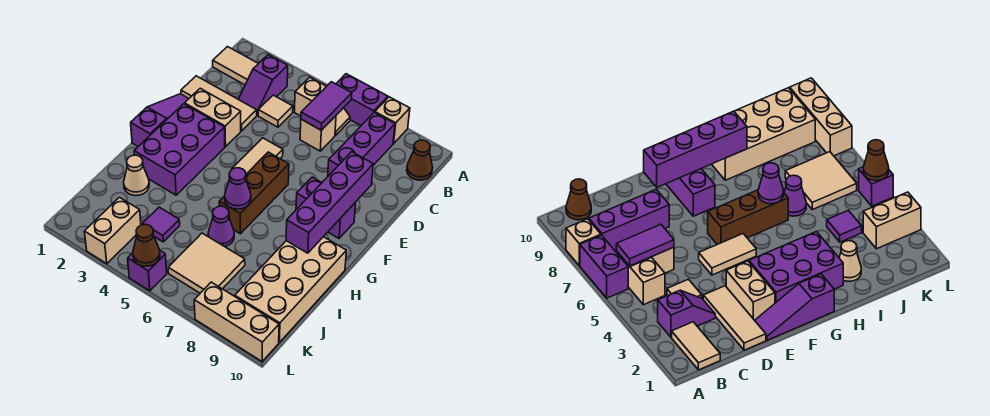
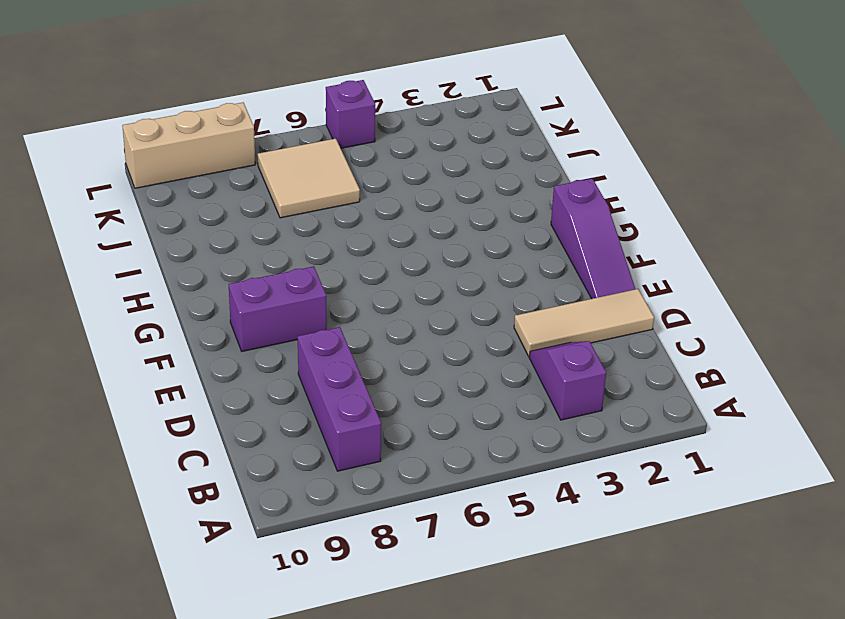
none -> purple brick A6:A7 level 1
none -> tan brick A8 level 1
none -> tan tile B1:B2 level 1

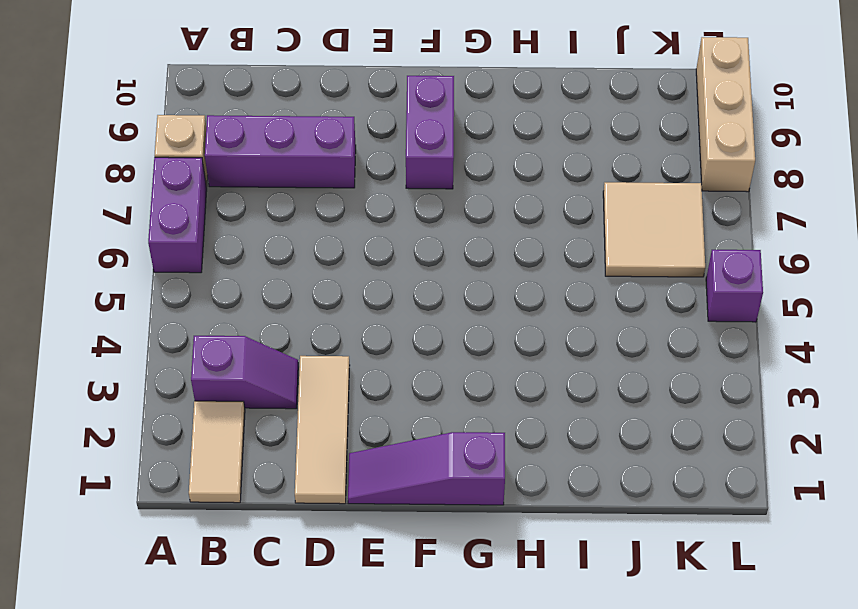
none -> tan slope B5:B6 level 1 top 5
none -> brown cone B10 level 1
none -> tan tile C4 level 1

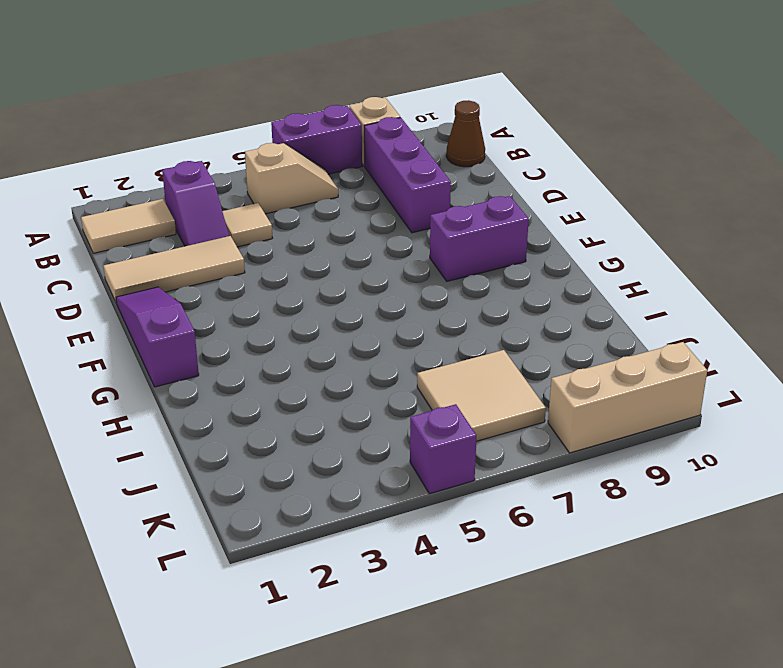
none -> tan brick C6 level 1
none -> tan brick E2:E3 level 1
none -> tan tile E5:F5 level 1

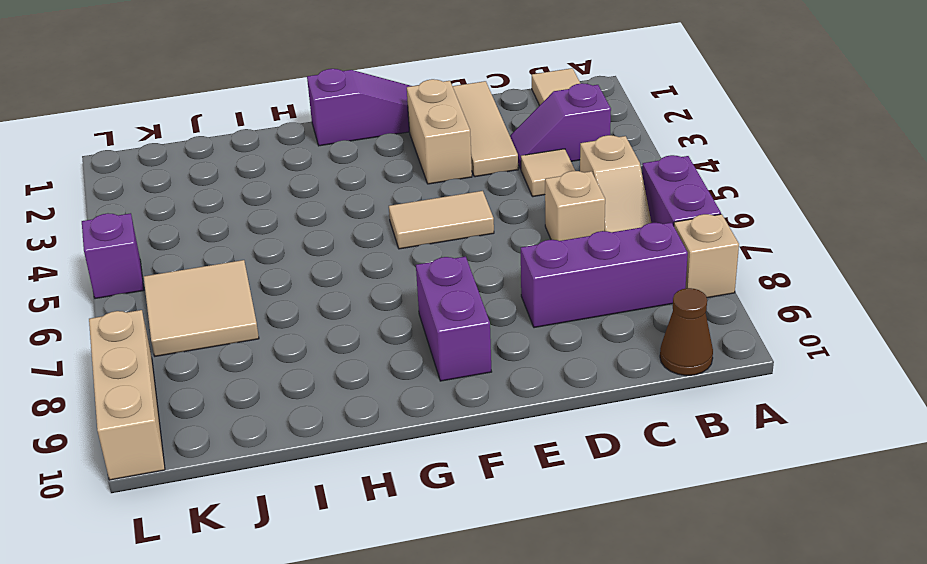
none -> purple brick F2:H3 level 1
none -> brown brick F6:H6 level 1
none -> tan brick H9:K10 level 1

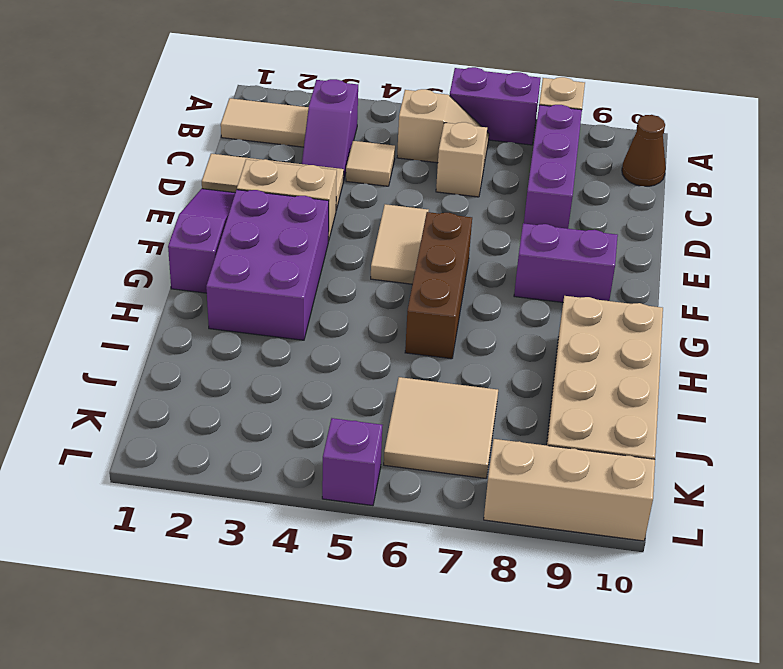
none -> tan cone I2 level 1
none -> purple cone I6 level 1
none -> purple tile J4 level 1

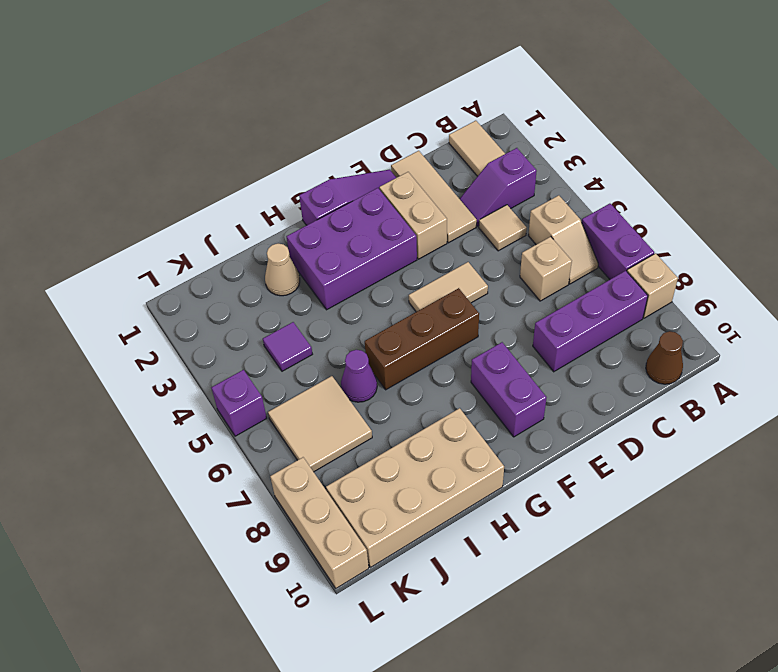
none -> tan brick K3:L3 level 1
none -> purple tile B6:C6 level 2
none -> purple brick E9:H9 level 2

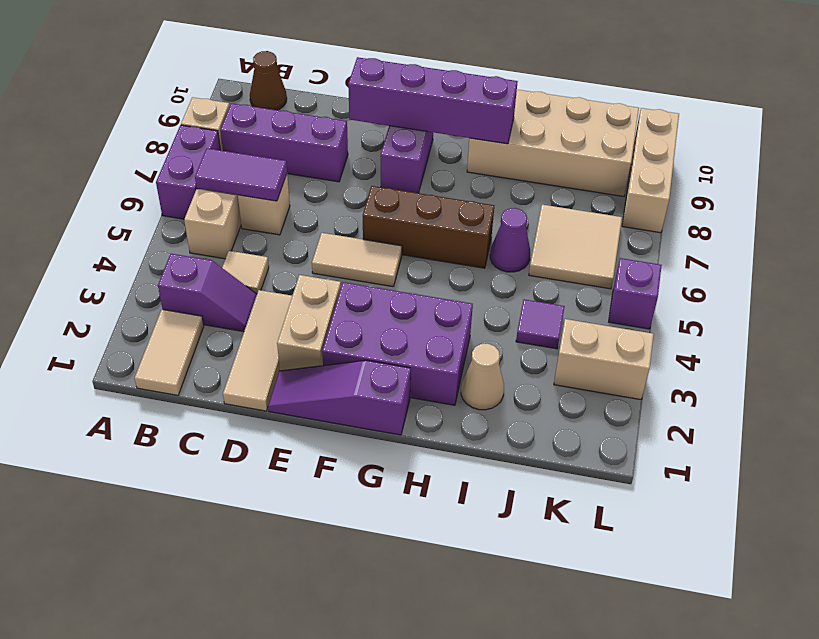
none -> purple cone H6 level 2
none -> brown cone L5 level 2

